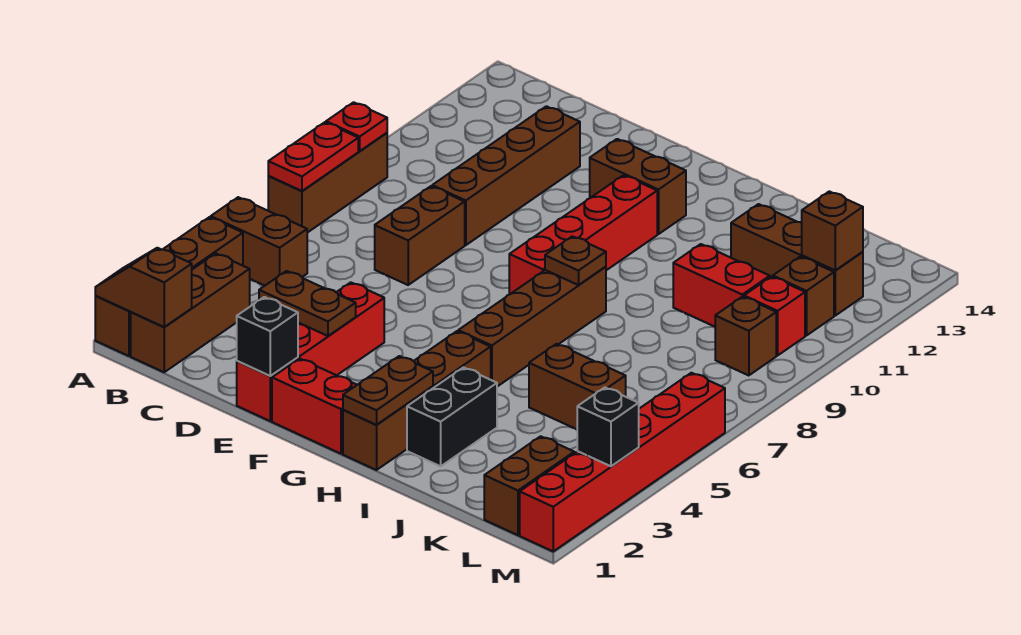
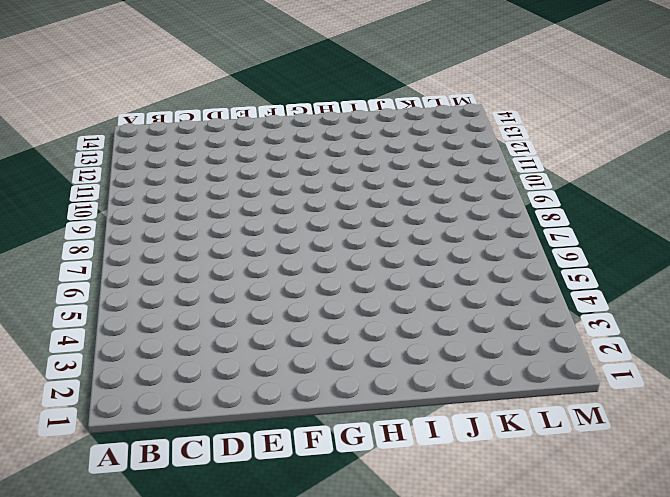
none -> brown brick A1:A4 level 1
none -> brown brick A5:B5 level 1
none -> brown brick A7:A9 level 1
none -> brown brick B1:B3 level 1

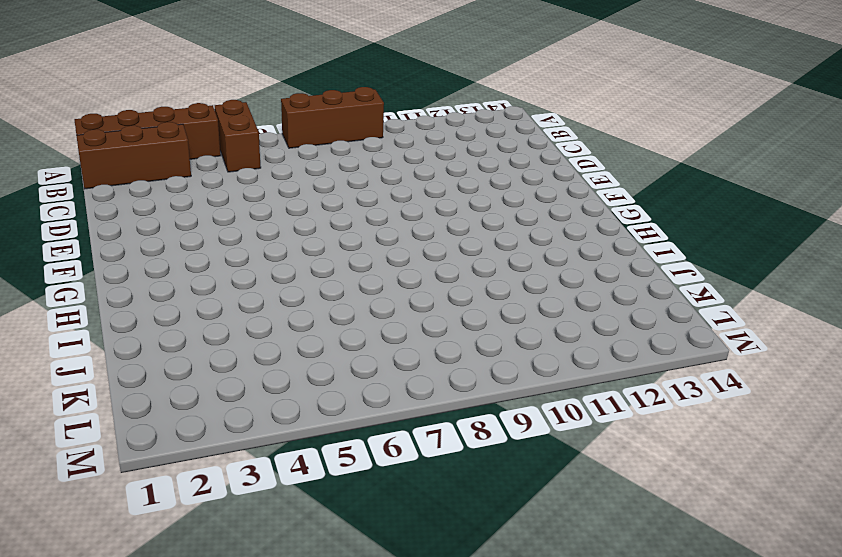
none -> brown brick D7:D8 level 1
none -> brown brick D9:D12 level 1
none -> red brick E1:E4 level 1
none -> red brick F1:G1 level 1

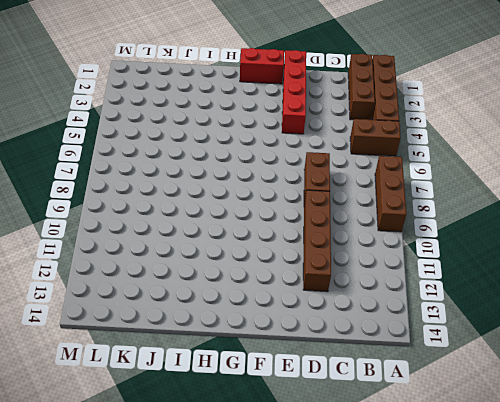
none -> brown brick F12:G12 level 1
none -> red brick G8:G11 level 1
none -> brown brick H1:H4 level 1
none -> brown brick H5:H8 level 1

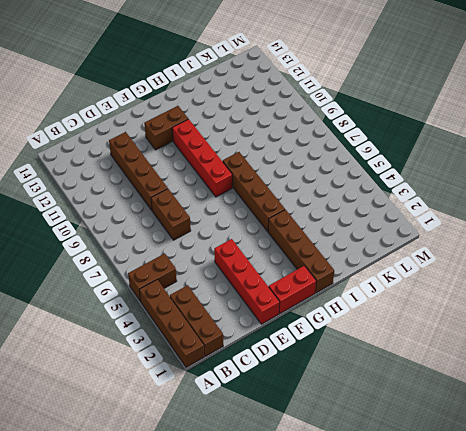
none -> brown brick A7:A9 level 1
none -> black brick I2:I3 level 1
none -> brown brick J5:K5 level 1
none -> red brick J10:K10 level 1

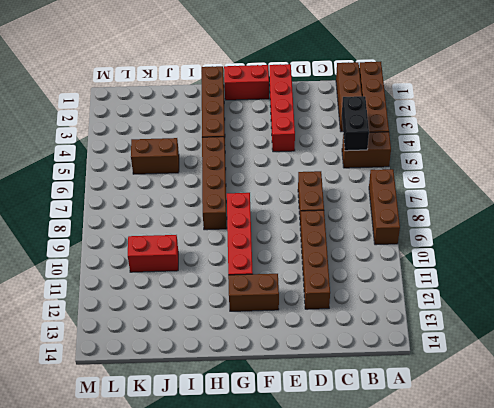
black brick B4:B5 level 2 -> black brick I2:I3 level 1
none -> brown brick J12:L12 level 1
none -> brown brick L1:L2 level 1
none -> brown brick L9 level 1
none -> red brick L10 level 1

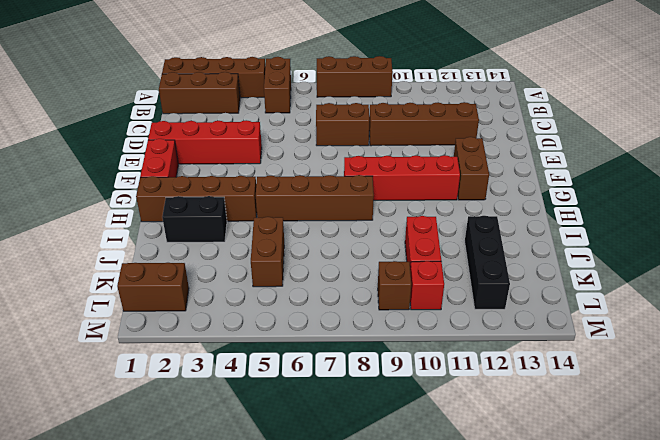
black brick J12:L12 level 1 -> brown brick J12:L12 level 1
none -> brown brick L11 level 1
none -> red brick M1:M6 level 1
none -> brown slope A1:B1 level 2 top B
none -> red plate A7:A8 level 2

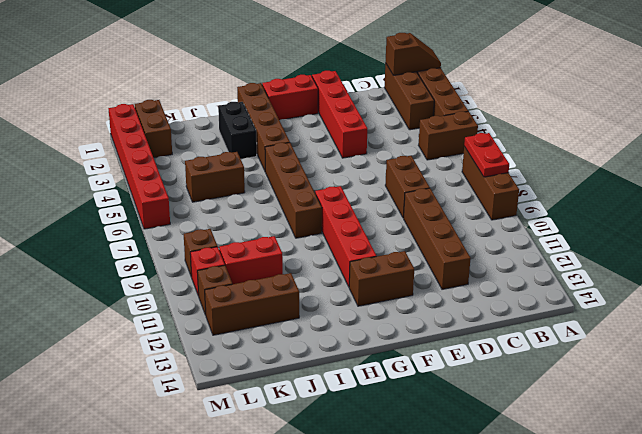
none -> red plate A9 level 2
none -> brown plate D3:E3 level 2
none -> black brick E1 level 2
none -> brown plate H1:H2 level 2

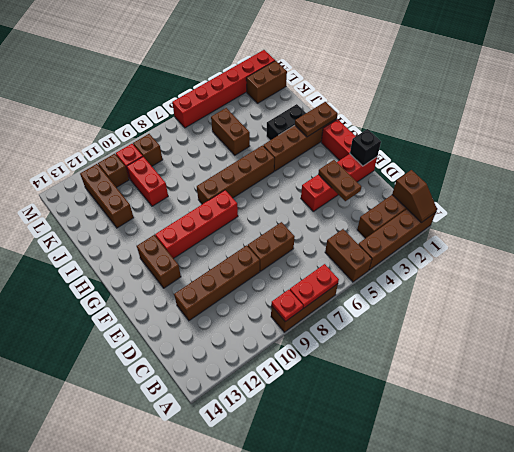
none -> brown plate H8 level 2
none -> brown brick L12 level 2
none -> black brick M3 level 2

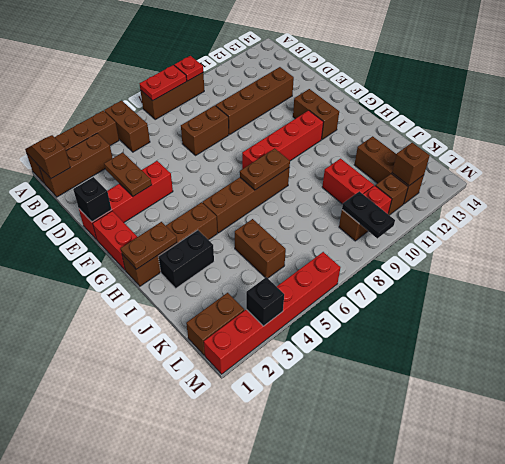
brown plate H7:H8 level 2 -> brown plate H8 level 2
black plate L9:M9 level 2 -> none

